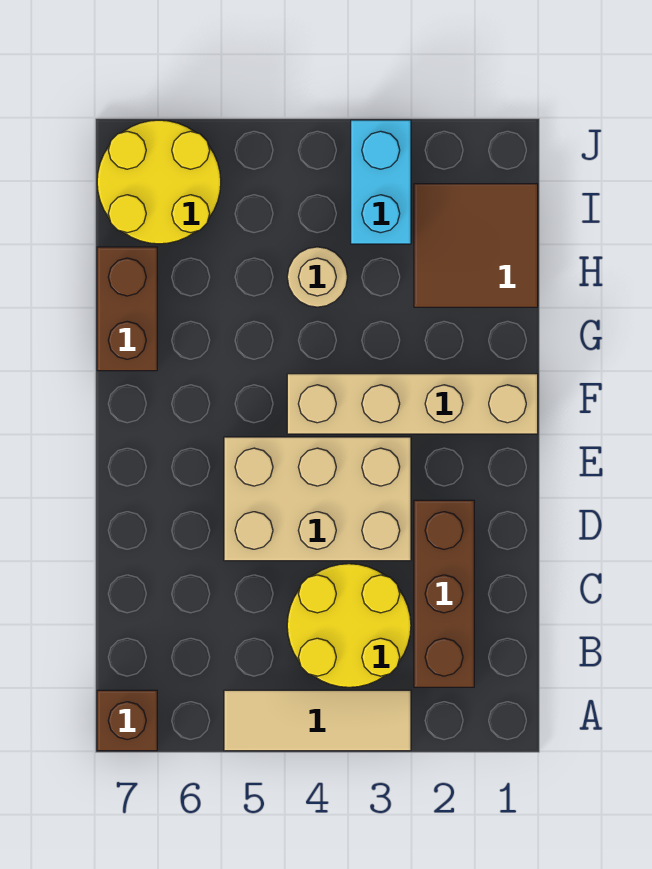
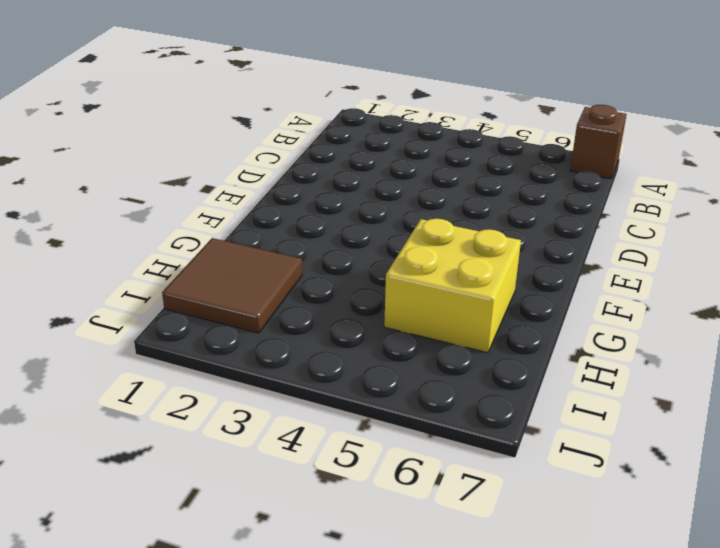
yellow brick G5:H6 level 1 -> none
none -> tan tile A3:A5 level 1
none -> brown brick B2:D2 level 1

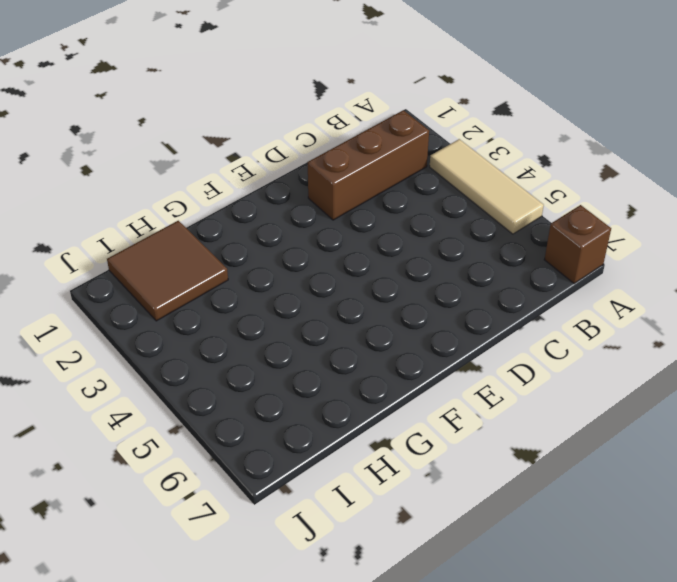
none -> yellow round brick B3:C4 level 1
none -> tan brick D3:E5 level 1

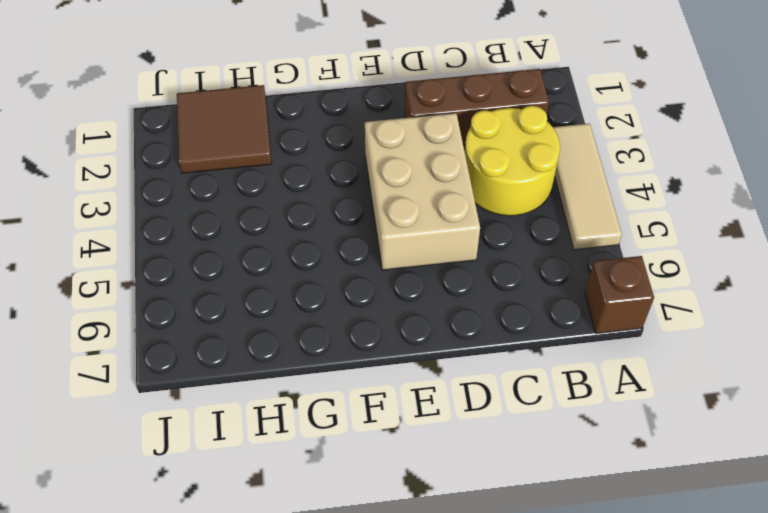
none -> tan brick F1:F4 level 1
none -> brown brick G7:H7 level 1

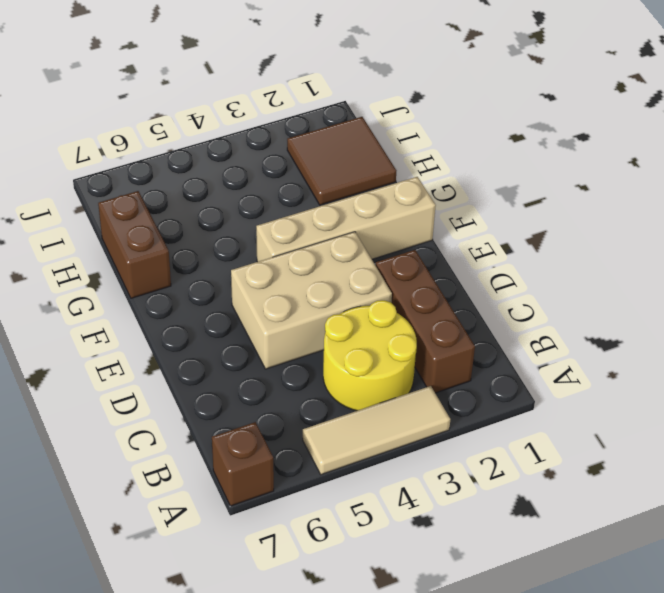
none -> tan round brick H4 level 1
none -> cyan brick I3:J3 level 1

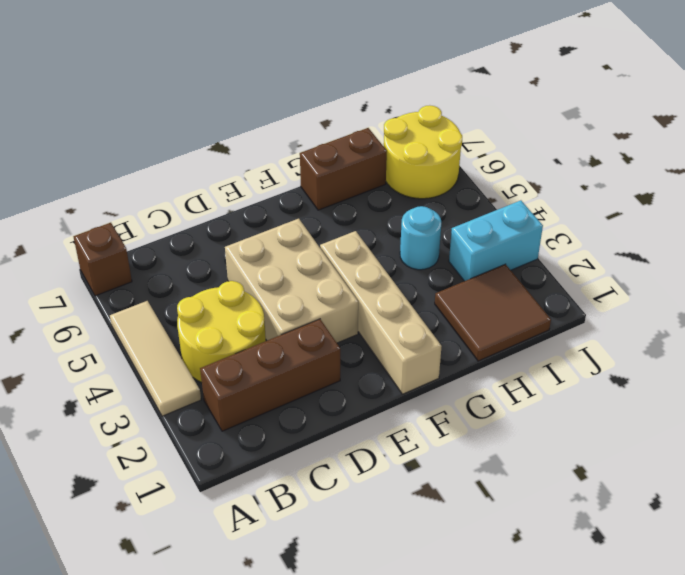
cyan round brick H4 level 1 -> tan round brick H4 level 1

